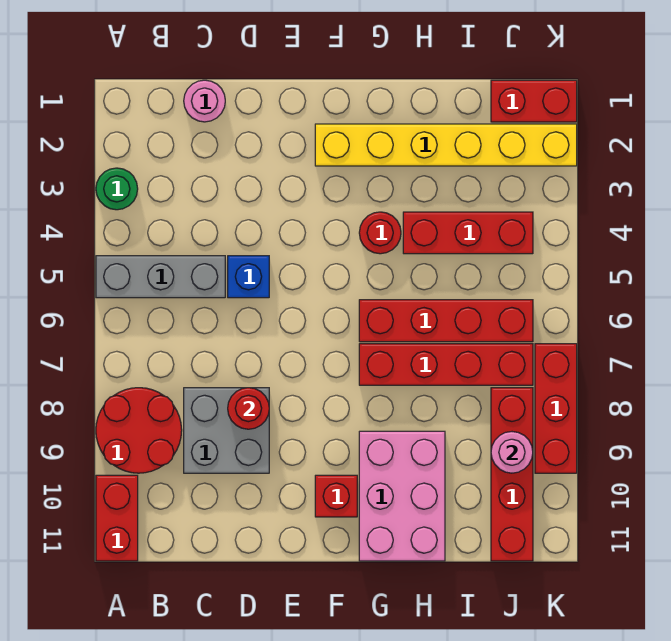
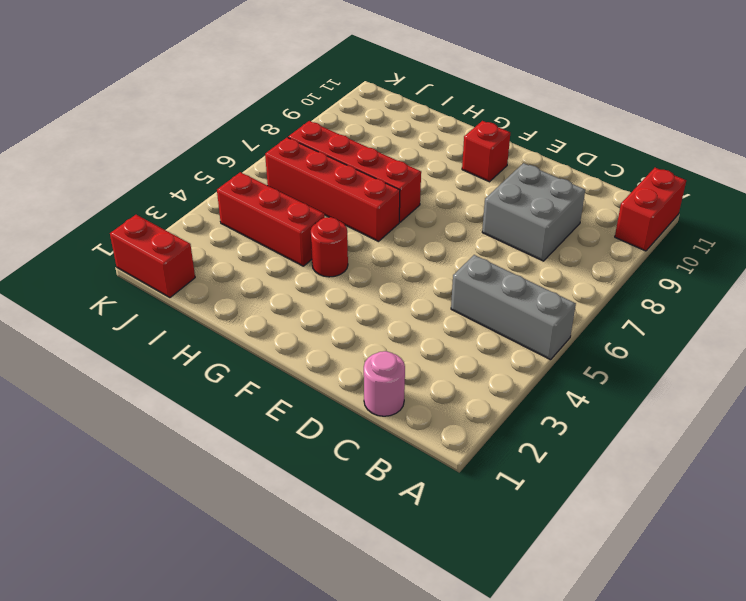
none -> green round brick A3 level 1
none -> red round brick A8:B9 level 1
none -> blue brick D5 level 1

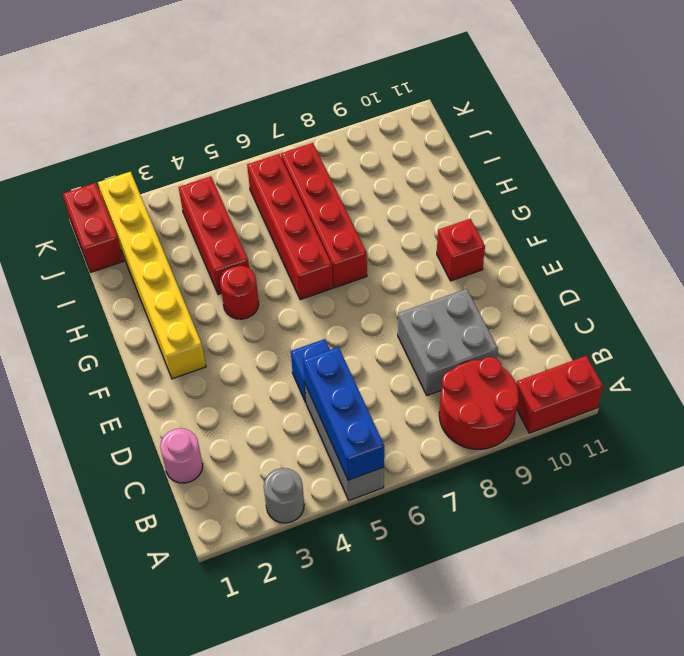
grey round brick A3 level 1 -> green round brick A3 level 1
blue brick A5:C5 level 2 -> none
none -> pink brick G9:H11 level 1
none -> red brick J8:J11 level 1
none -> red brick K7:K9 level 1

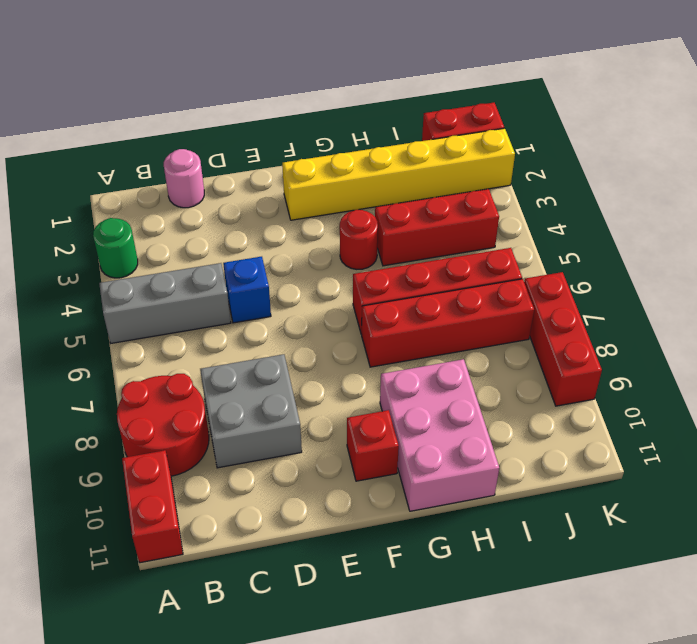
none -> red brick J8:J11 level 1
none -> red round brick D8 level 2
none -> pink round brick J9 level 2

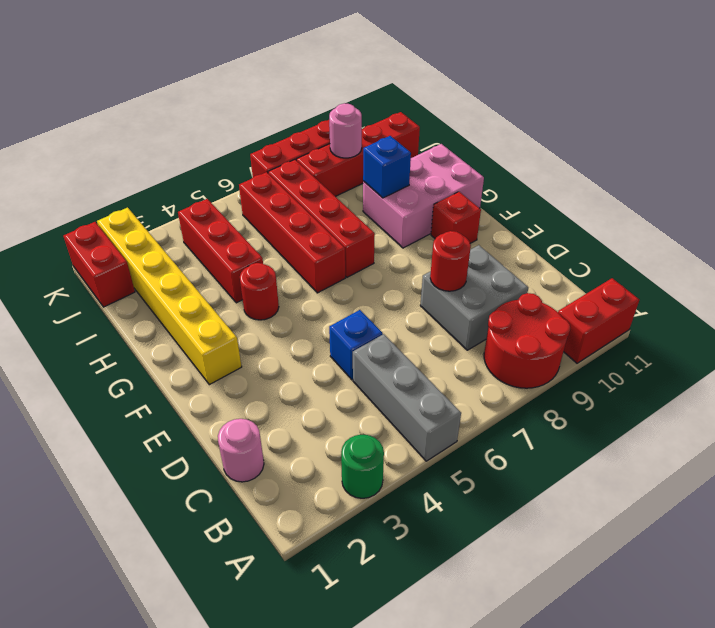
blue brick H9 level 2 -> none

